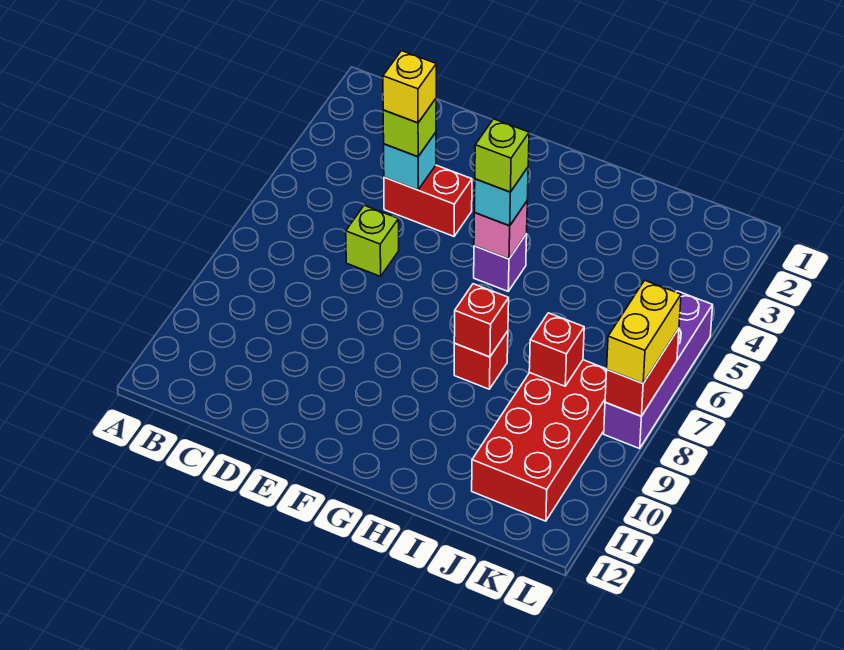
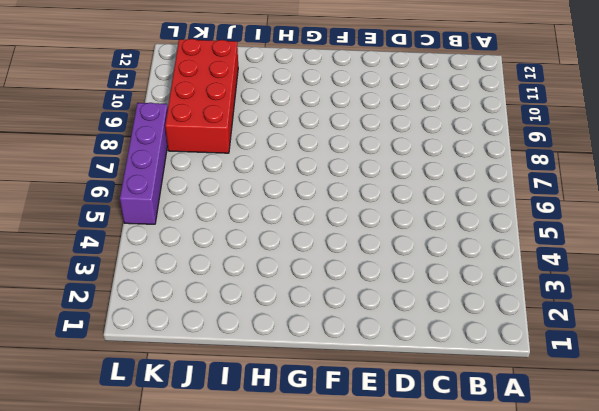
none -> red brick D4:E4 level 1
none -> lime brick D6 level 1
none -> purple brick G5 level 1

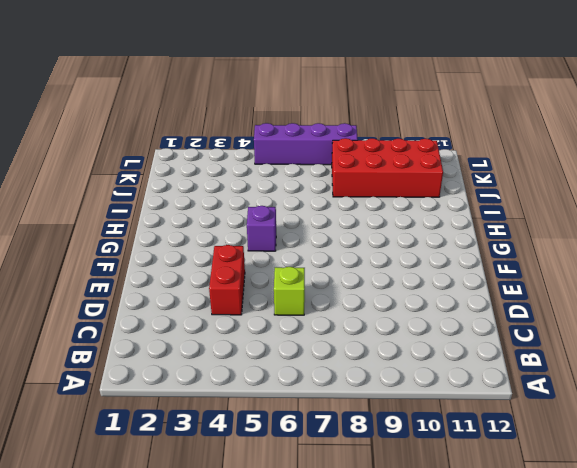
none -> red brick H8 level 1
none -> cyan brick D4 level 2
none -> pink brick G5 level 2

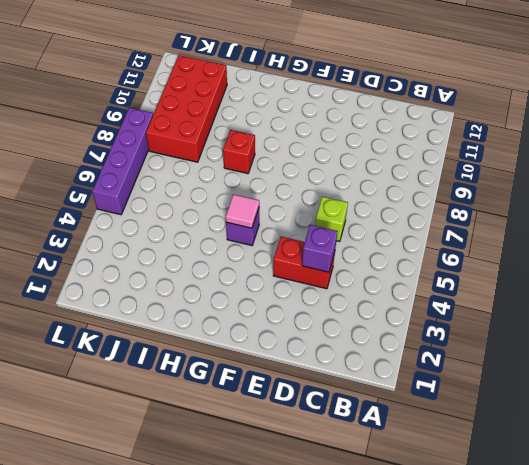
purple brick D4 level 2 -> cyan brick D4 level 2
pink tile G5 level 2 -> pink brick G5 level 2
none -> red brick H8 level 2
none -> red brick J8 level 2
none -> red brick L7:L8 level 2

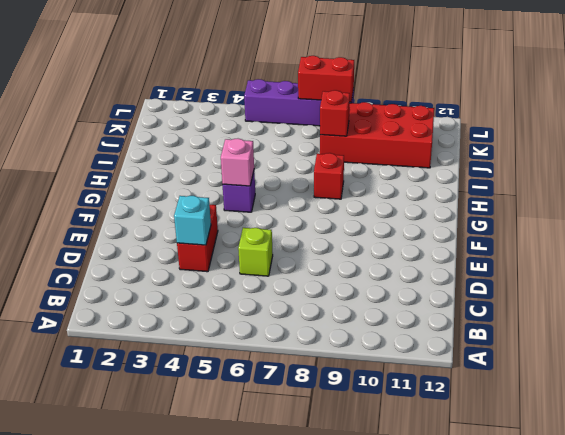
none -> red brick H8 level 2
none -> lime brick D4 level 3
none -> cyan brick G5 level 3

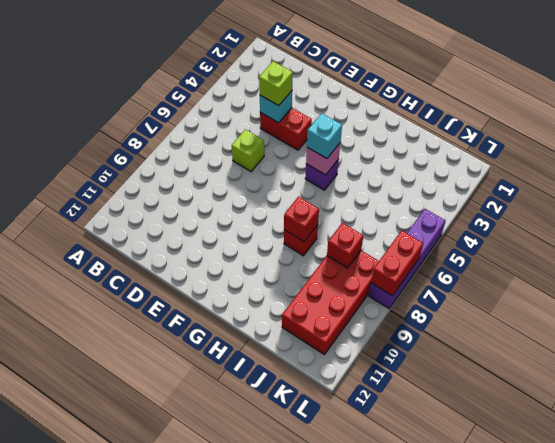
none -> yellow brick L7:L8 level 3
none -> yellow brick D4 level 4
none -> lime brick G5 level 4

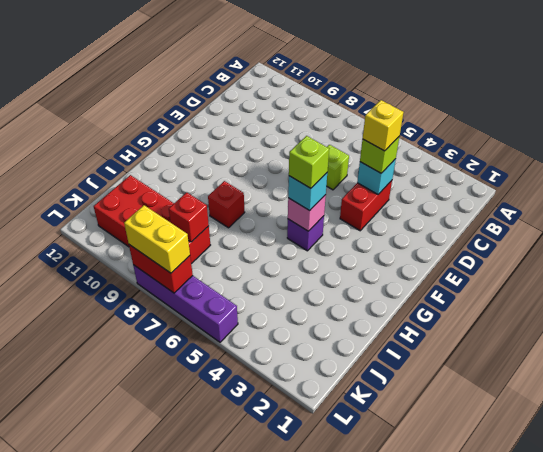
none -> red brick H8 level 2

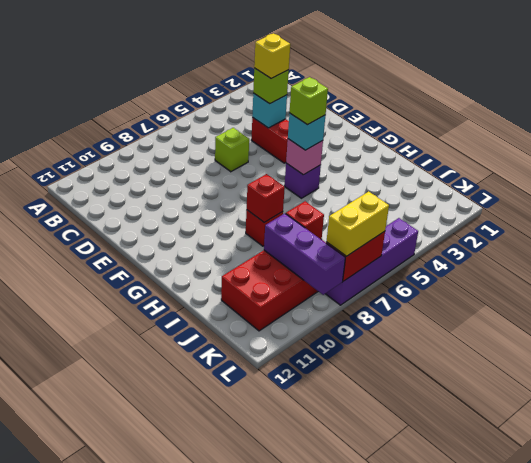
purple brick J9:L9 level 2 -> none

